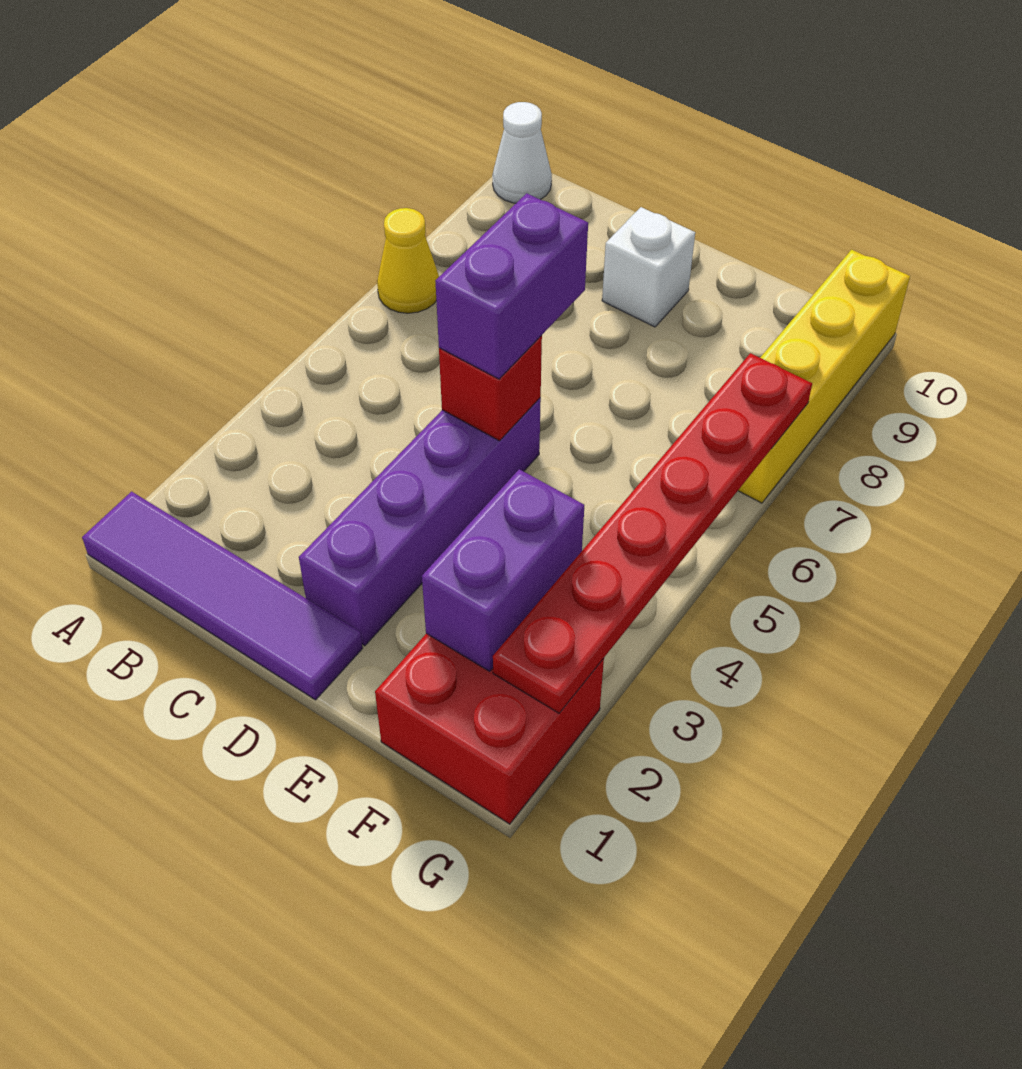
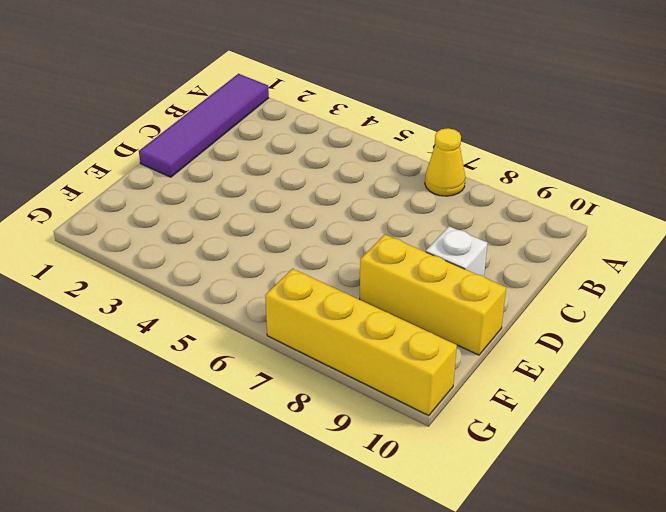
yellow brick E8:E10 level 1 -> none
none -> white cone A10 level 1
none -> purple brick D2:D5 level 1

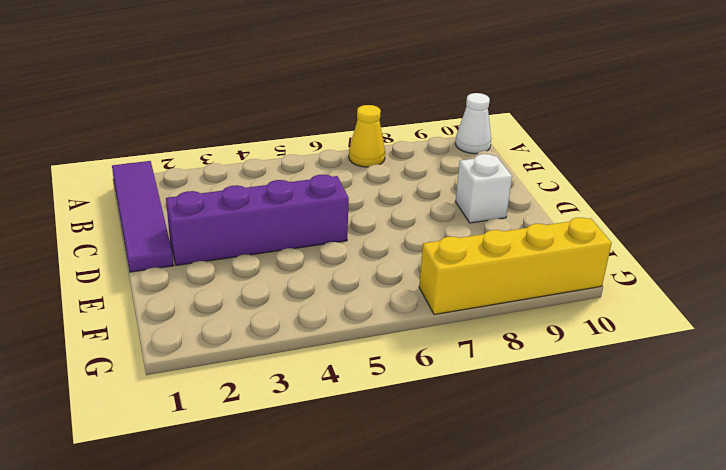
none -> red brick F1:G2 level 1
none -> red brick D5 level 2

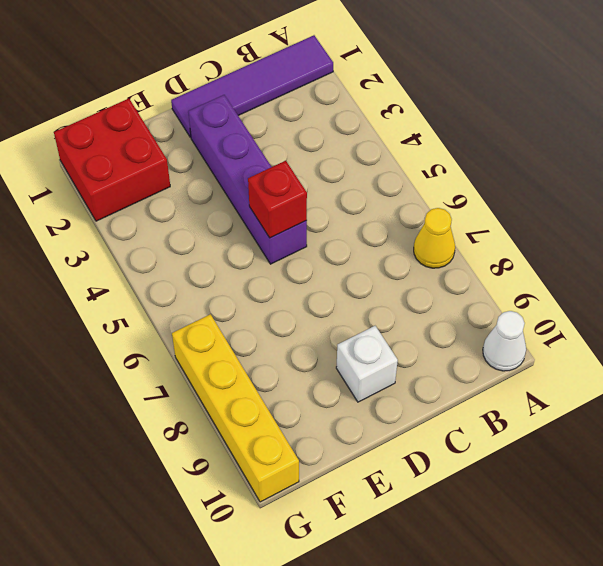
none -> purple brick F2:F3 level 2
none -> red plate G2:G7 level 2

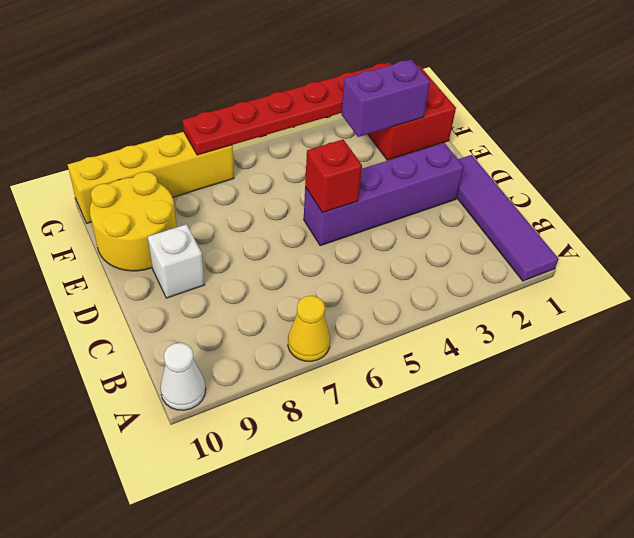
yellow round brick E9:F10 level 1 -> none
none -> purple brick D5:D6 level 3

